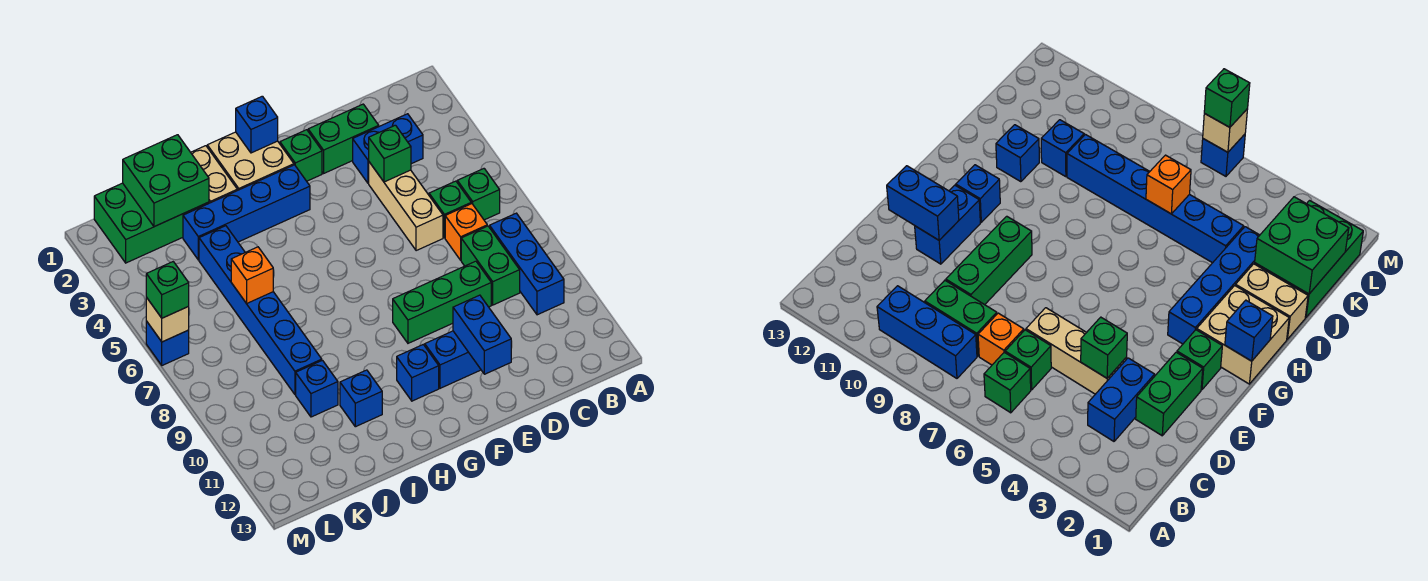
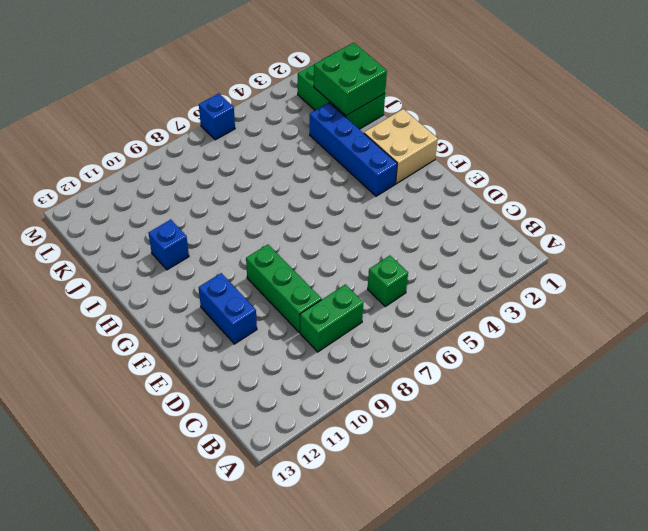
none -> green brick B6 level 1
none -> blue brick B8:B10 level 1
none -> blue brick C3:D3 level 1

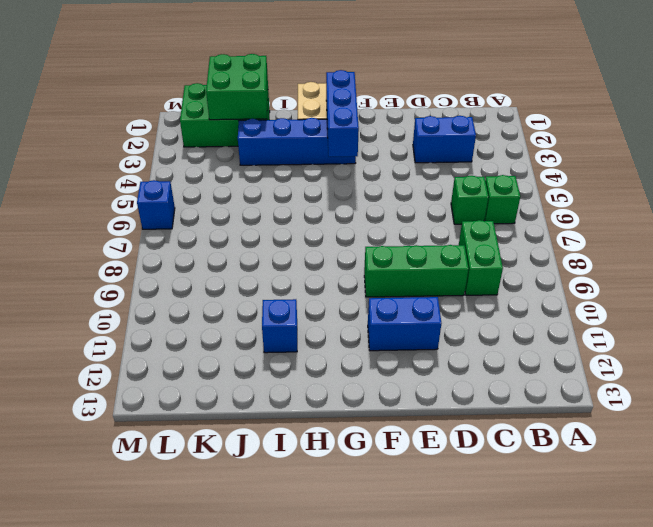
blue brick G2:G4 level 2 -> blue brick B8:B10 level 1
none -> orange brick C7 level 1
none -> green brick D2:E2 level 1
none -> tan brick D4:D6 level 1

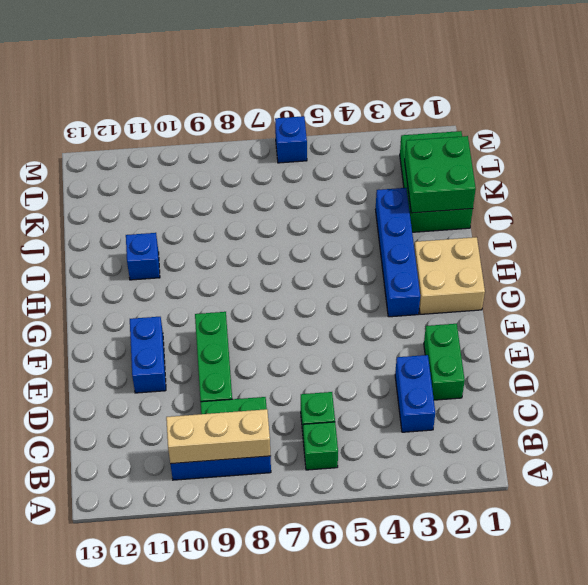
tan brick B8:B10 level 2 -> tan brick D4:D6 level 1
none -> orange brick C7 level 1
none -> green brick F2 level 1
none -> blue brick G11 level 1

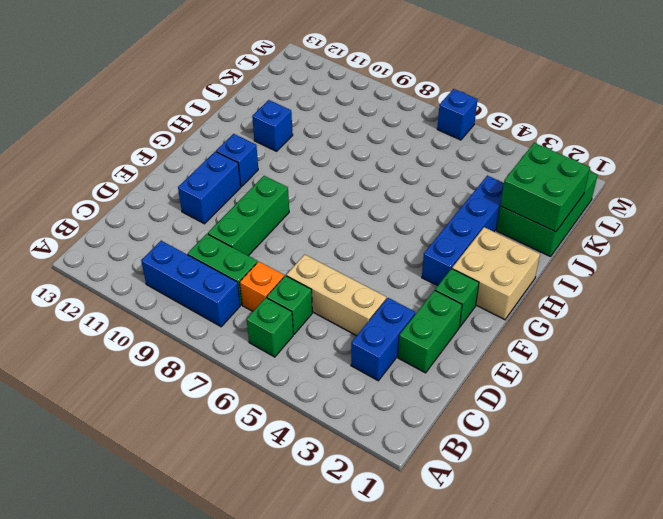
none -> tan brick I1:I2 level 1
none -> blue brick J4:J9 level 1
none -> blue brick J10 level 1

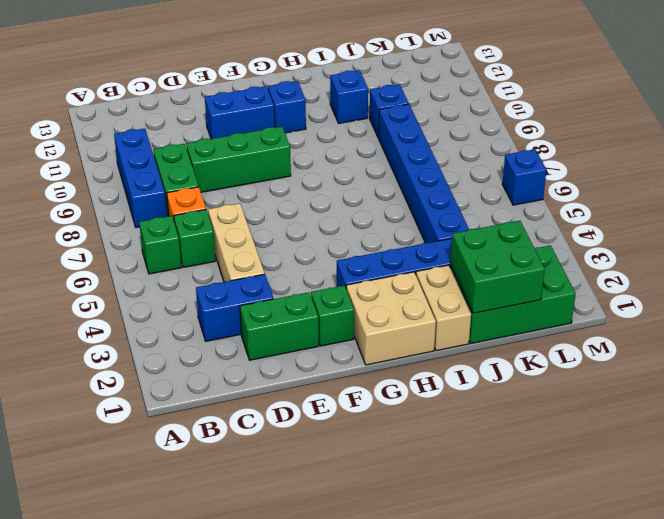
none -> green brick D4 level 2
none -> blue brick E11:E12 level 2
none -> blue brick G1 level 2

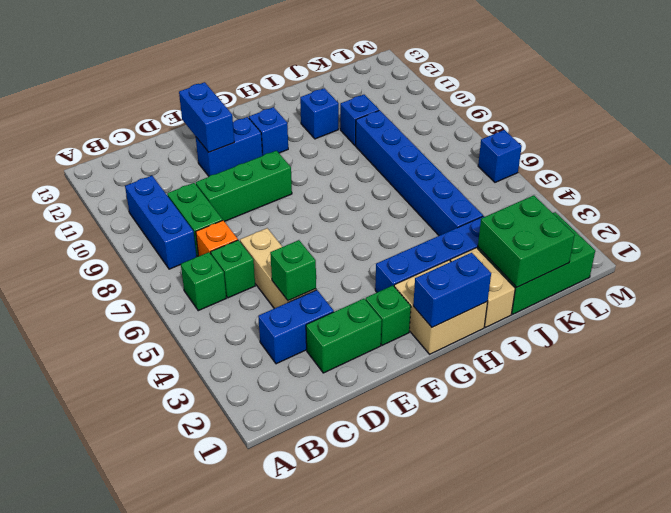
blue brick G1:H1 level 2 -> blue brick G1 level 2
none -> orange brick J6 level 2
none -> tan brick M6 level 2
none -> green brick M6 level 3

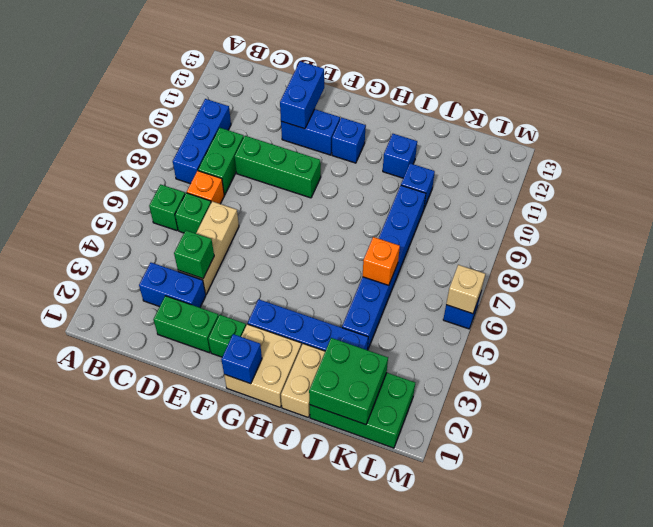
none -> green brick M6 level 3

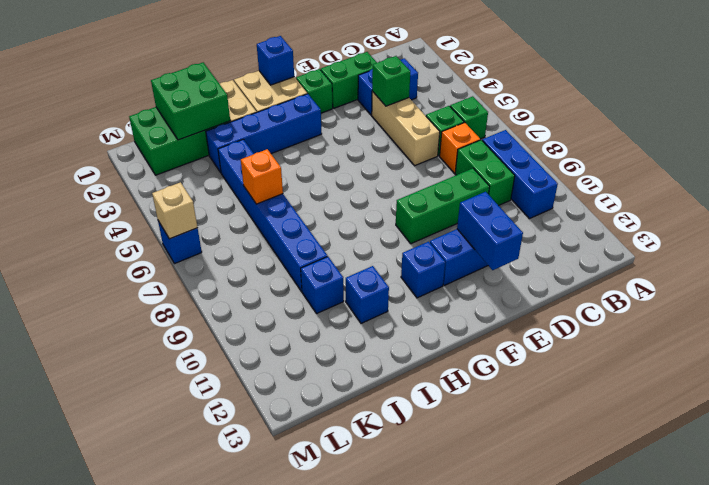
none -> green brick M6 level 3

